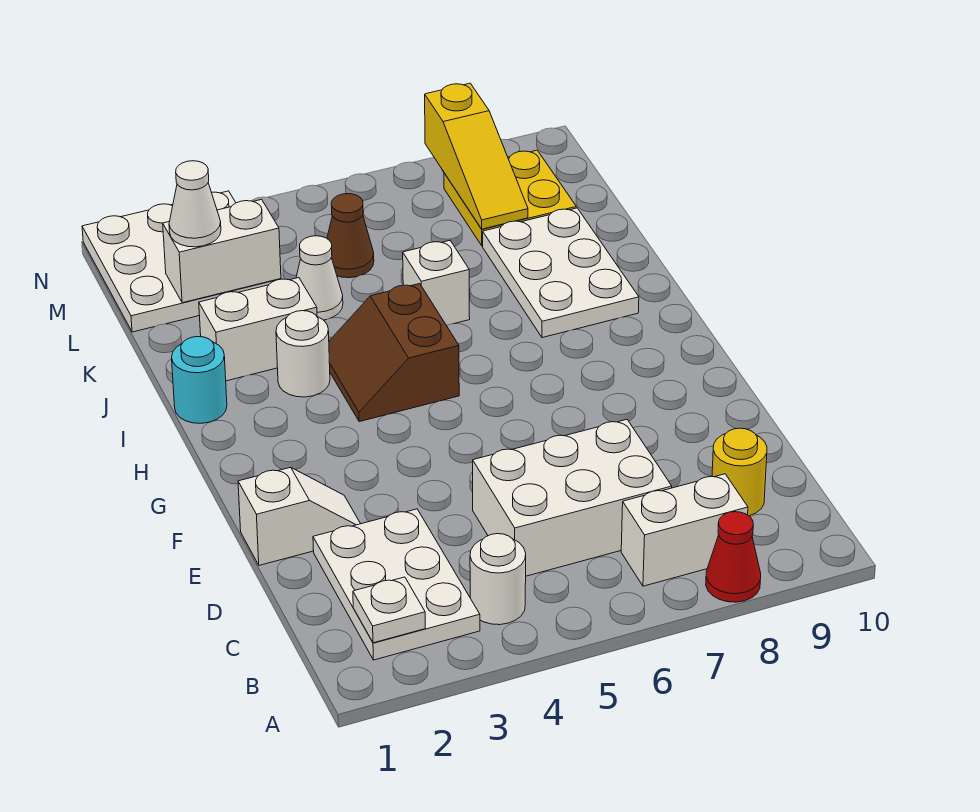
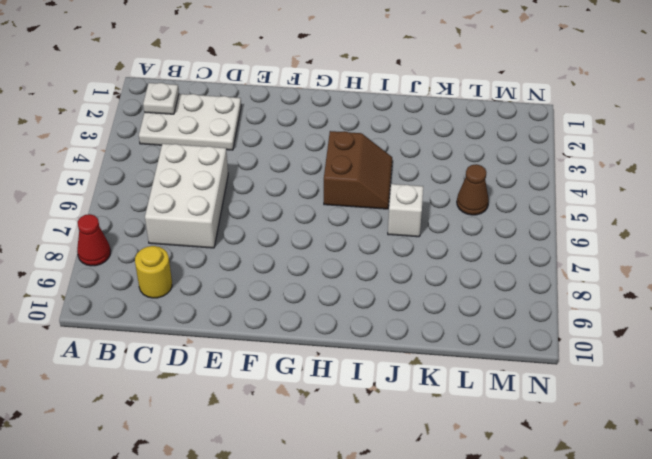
brown slope H4:I5 level 1 top H -> brown slope H4:I5 level 1 top 5
none -> white round brick B4 level 1
none -> white brick B7:B8 level 1
none -> white slope E1:E2 level 1 top 1

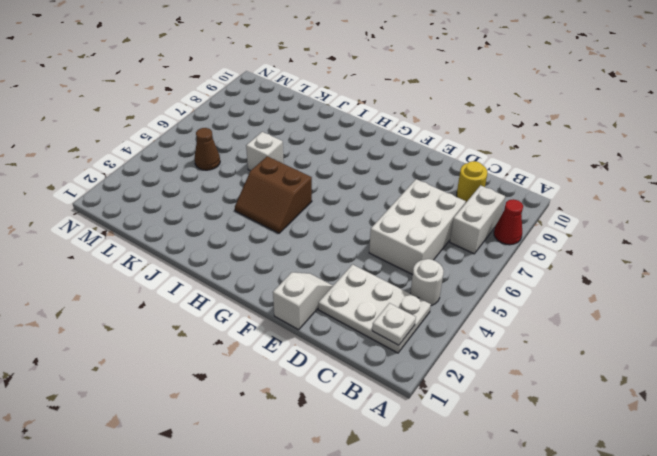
none -> cyan round brick I1 level 1
none -> white round brick I3 level 1
none -> white plate I8:K9 level 1

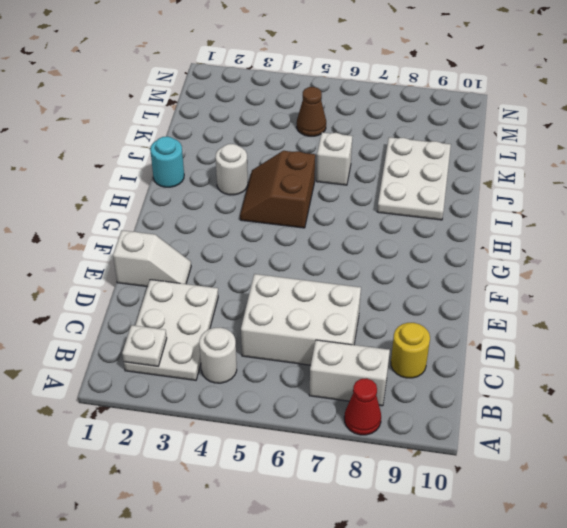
none -> white brick J2:J3 level 1
none -> white cone K4 level 1
none -> white plate L1:N3 level 1

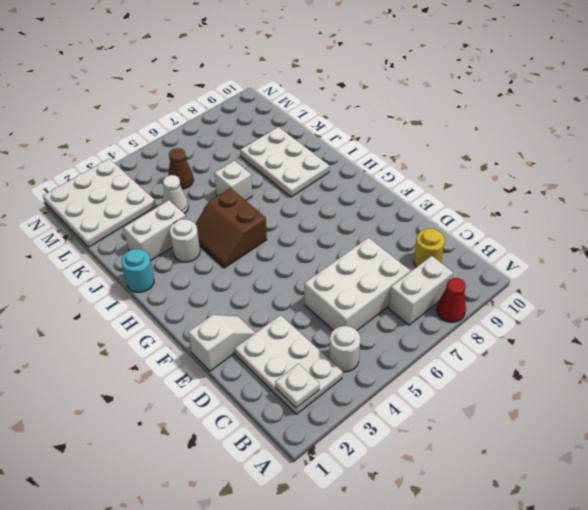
none -> yellow plate L8:M9 level 1
none -> white brick L2:L3 level 2
none -> yellow slope L8:N8 level 2 top N

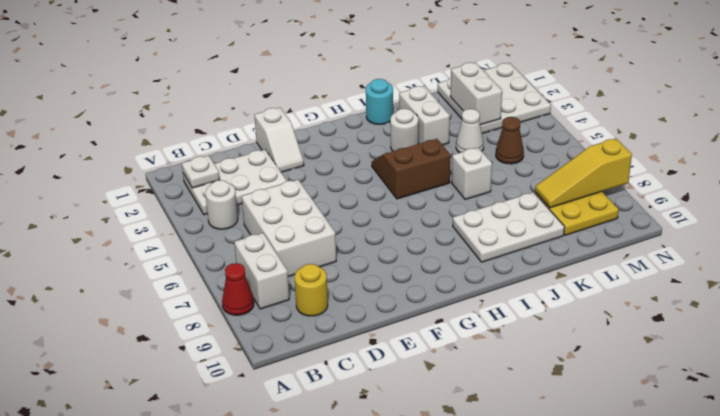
none -> white cone L2 level 3

